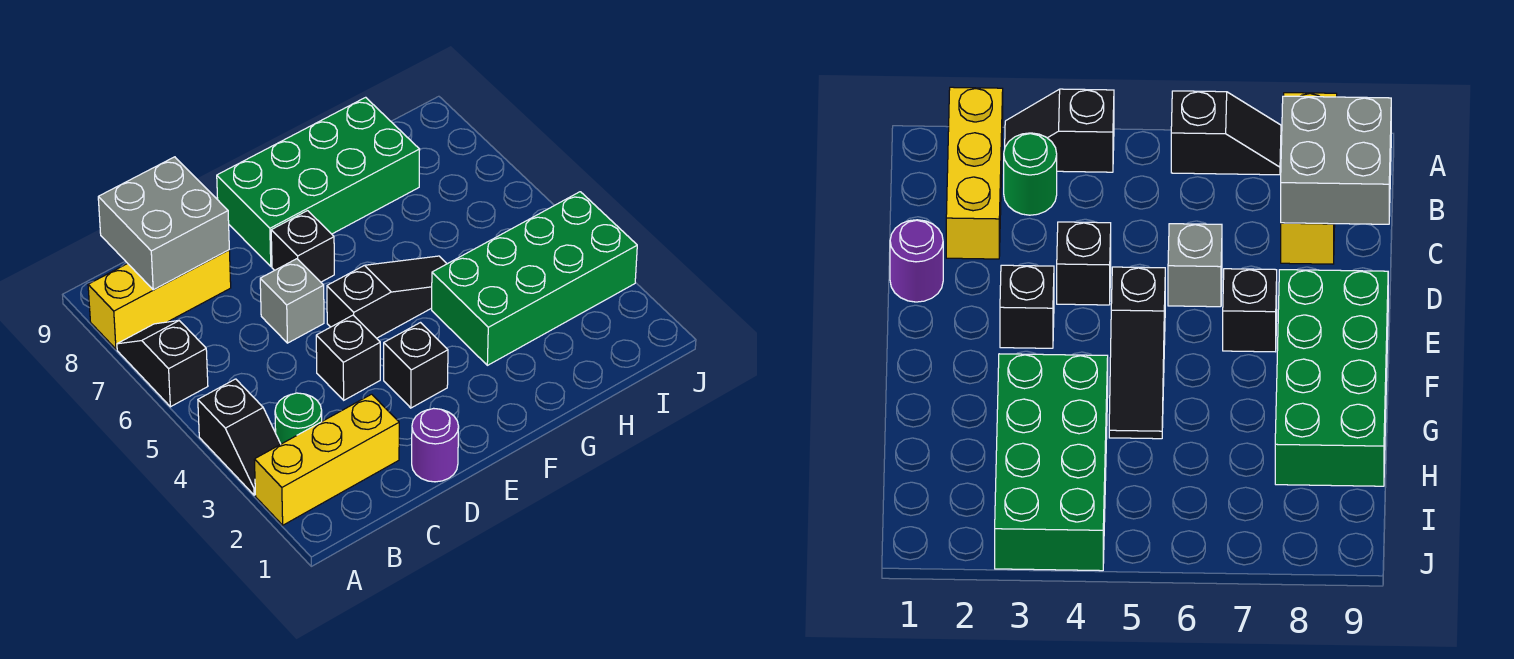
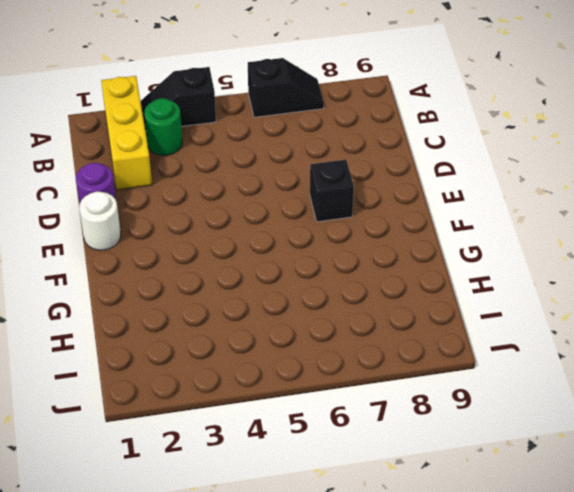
white round brick E1 level 1 -> none
none -> yellow brick A8:C8 level 1
none -> black brick D4 level 1
none -> grey brick D6 level 1

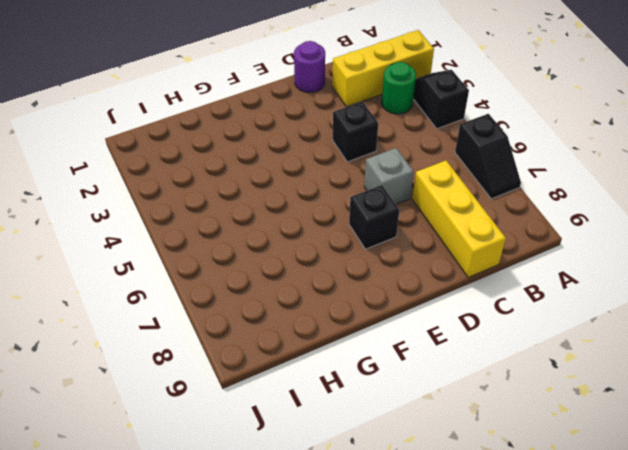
yellow brick C7:C9 level 1 -> yellow brick A8:C8 level 1
none -> black brick E3 level 1
none -> black slope E5:G5 level 1 top E
none -> green brick E8:H9 level 1

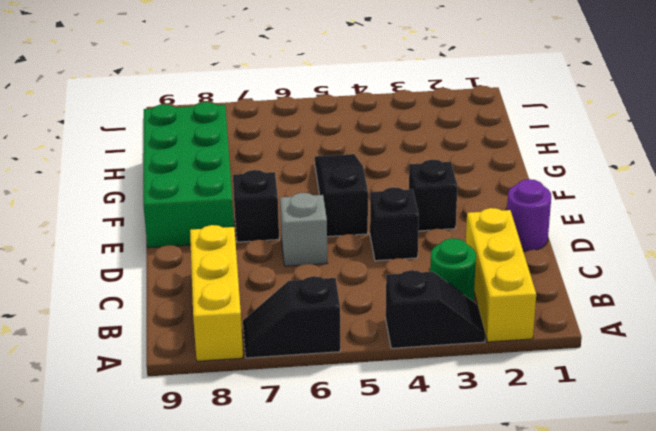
none -> green brick G3:J4 level 1
none -> grey brick B8:C9 level 2

